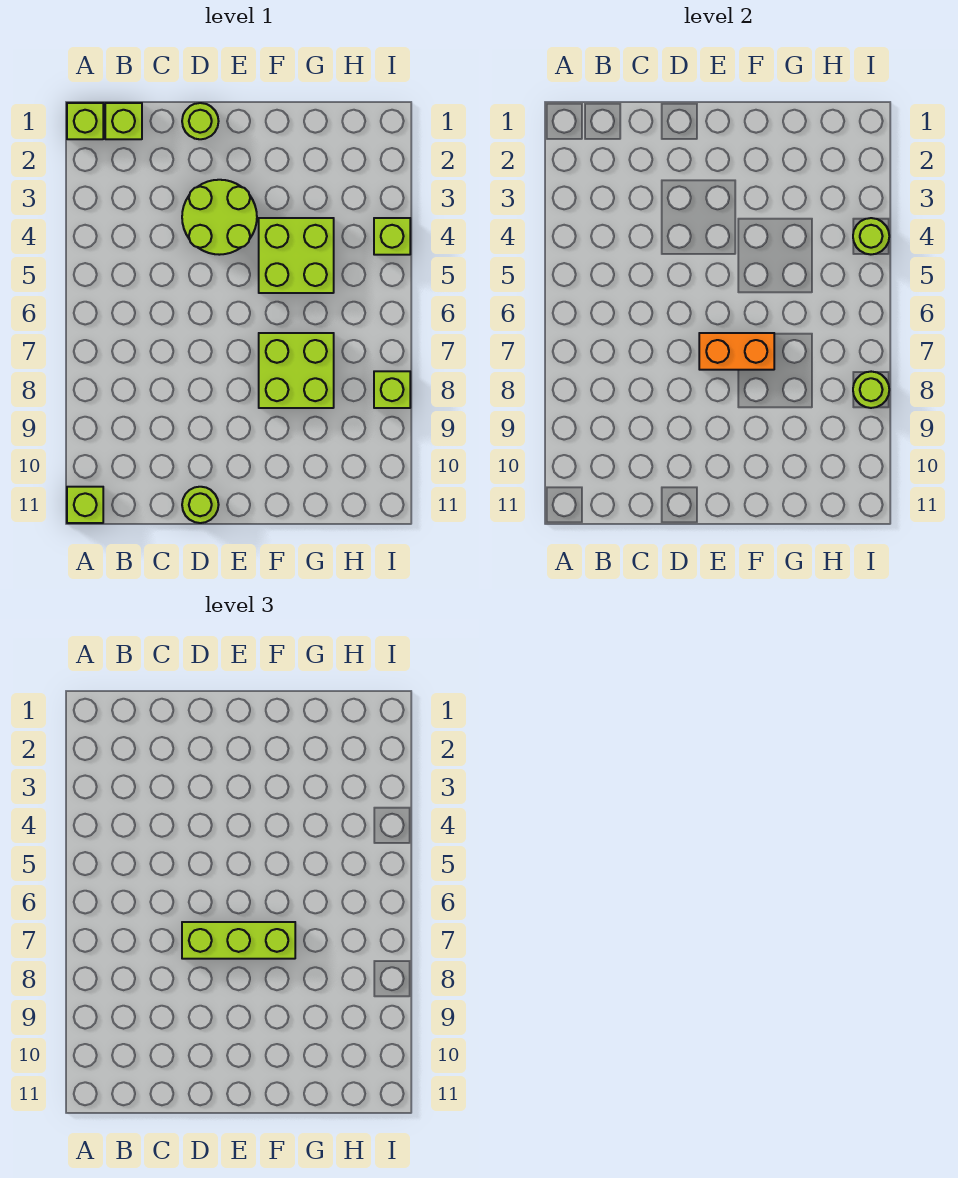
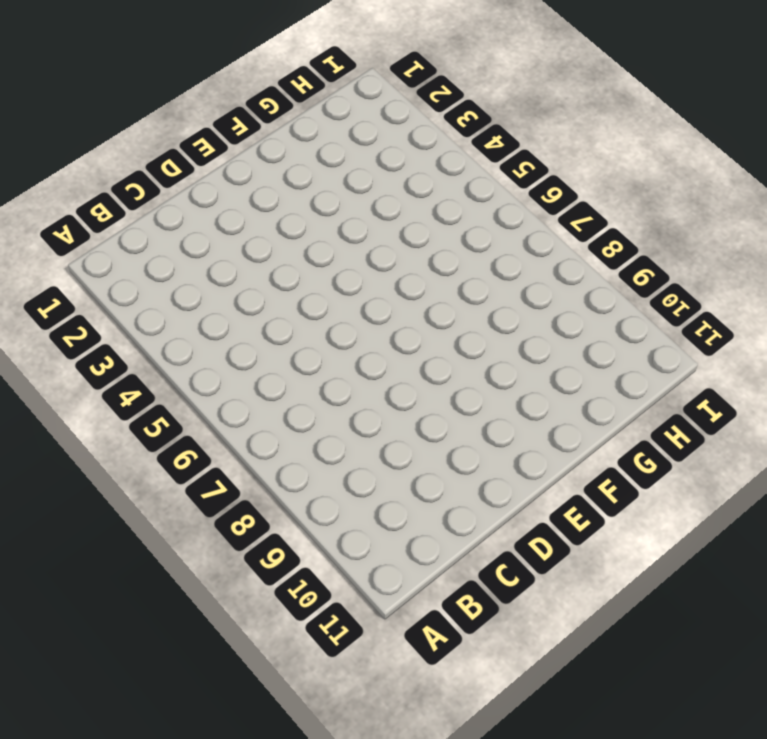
none -> lime brick A1 level 1
none -> lime brick A11 level 1
none -> lime brick B1 level 1

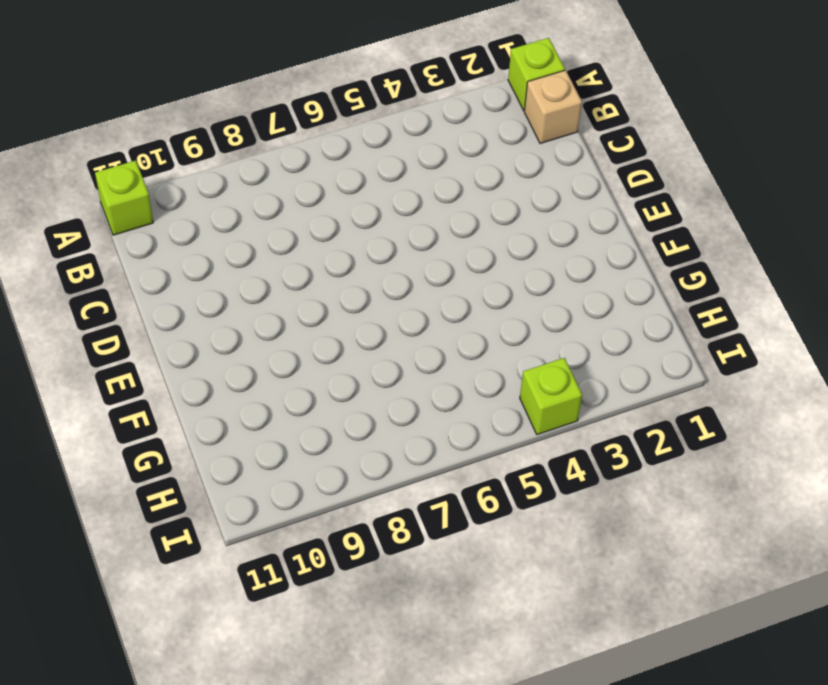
tan brick B1 level 1 -> lime brick B1 level 1
none -> lime round brick D1 level 1
none -> lime round brick D3:E4 level 1
none -> lime round brick D11 level 1

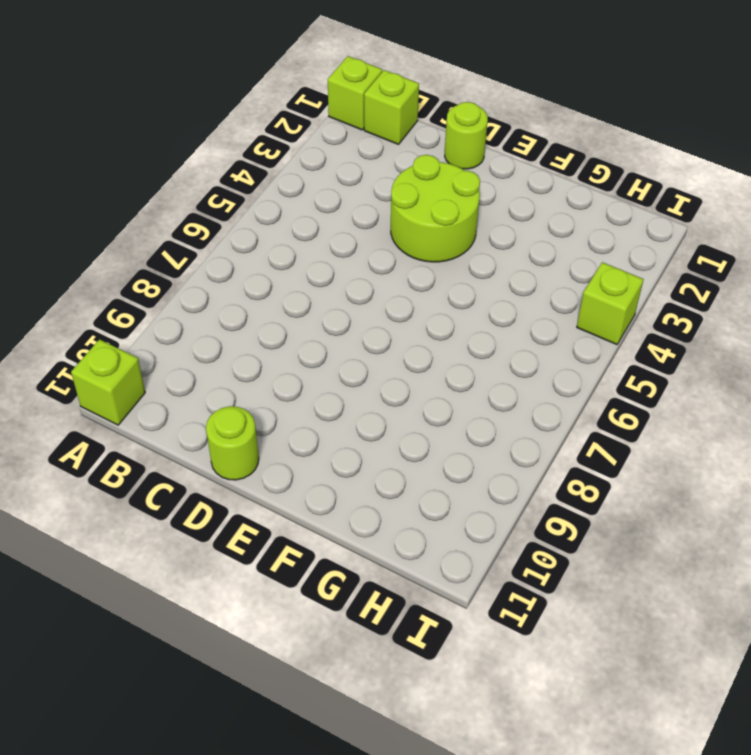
none -> lime brick F4:G5 level 1
none -> lime brick F7:G8 level 1
none -> lime brick I8 level 1

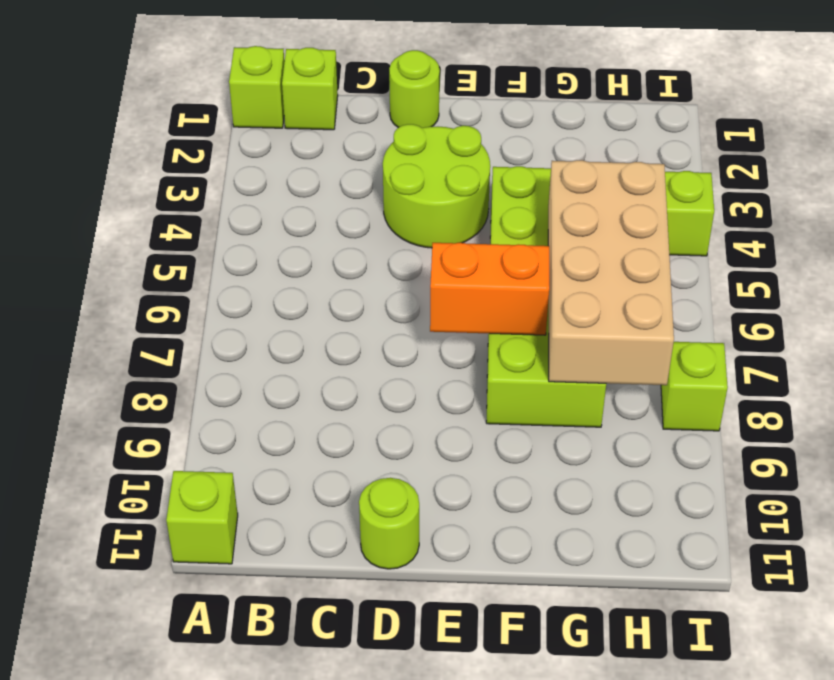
tan brick G5:H8 level 2 -> none
none -> lime round brick I4 level 2
none -> lime round brick I8 level 2
none -> lime brick D7:F7 level 3

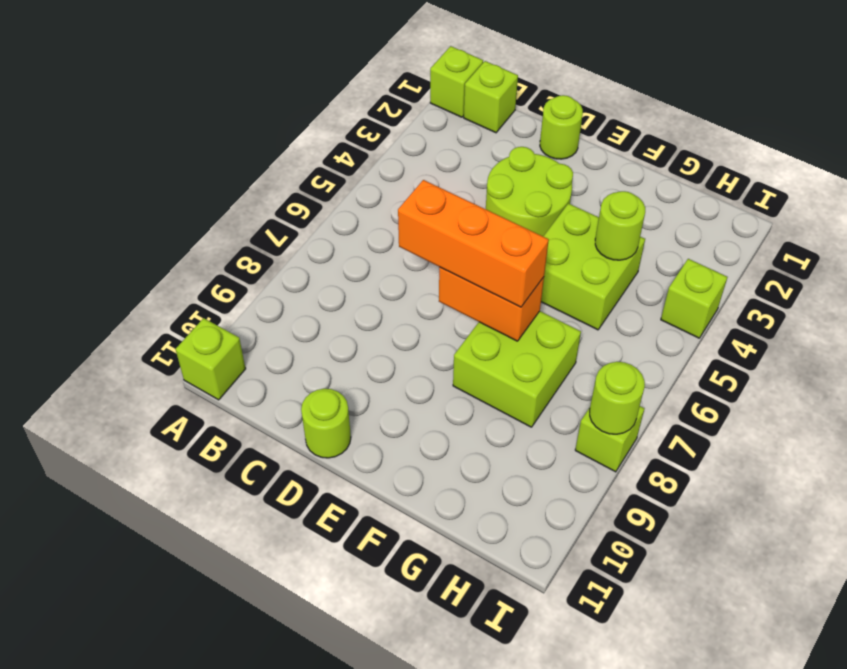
orange brick D7:F7 level 3 -> lime brick D7:F7 level 3
lime round brick G4 level 2 -> lime round brick I4 level 2

